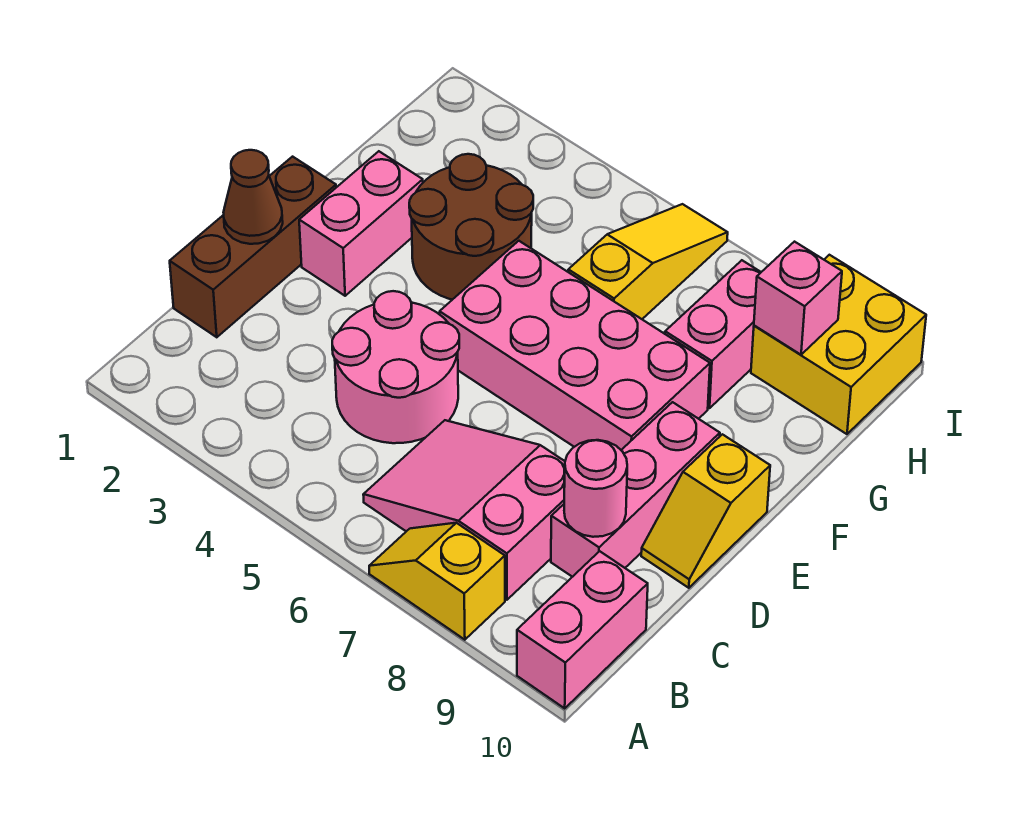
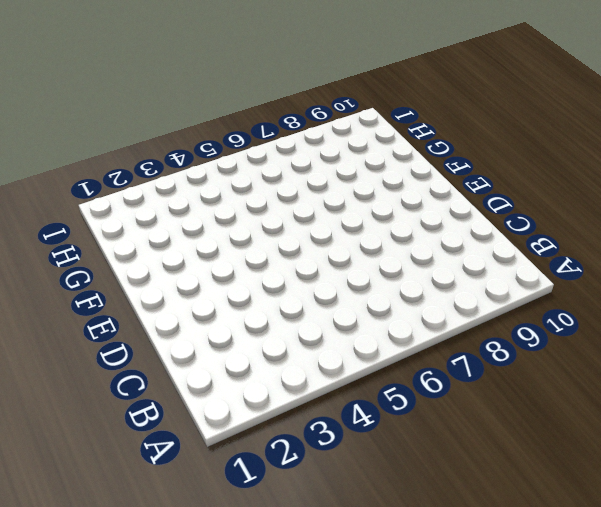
none -> yellow slope A7:A8 level 1 top 8
none -> pink brick A10:B10 level 1
none -> pink slope B6:C8 level 1 top 8

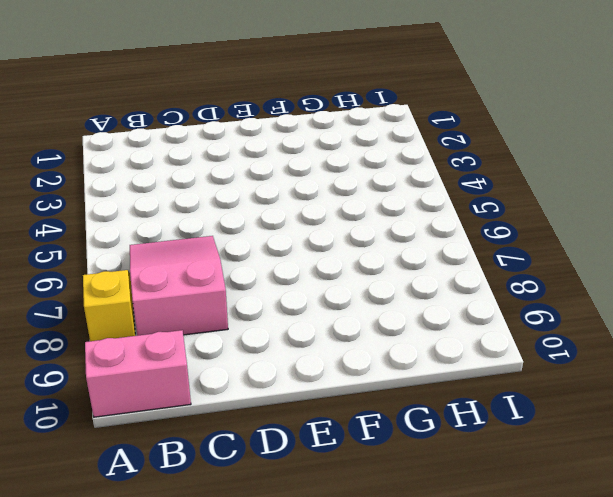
none -> brown brick C1:E1 level 1
none -> pink round brick C4:D5 level 1
none -> pink brick C9:E9 level 1

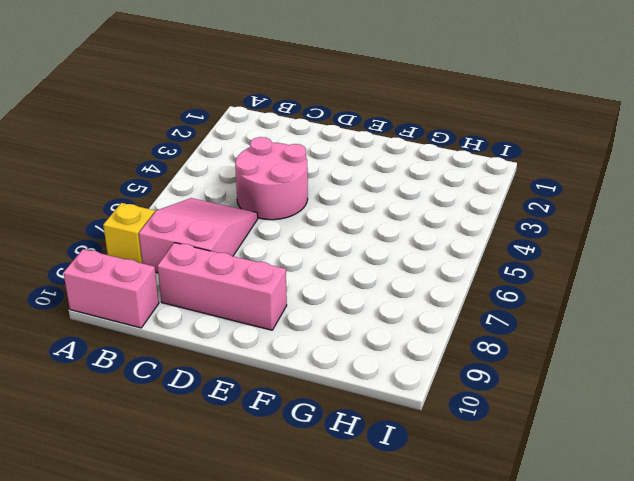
none -> brown brick C1:E1 level 1
none -> yellow slope D10:E10 level 1 top E
none -> pink brick E2:F2 level 1

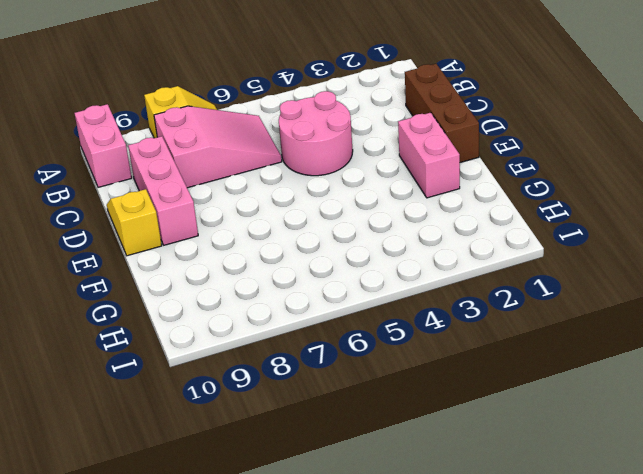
none -> pink brick E5:F8 level 1
none -> brown round brick F3:G4 level 1
none -> yellow slope G6:I6 level 1 top G

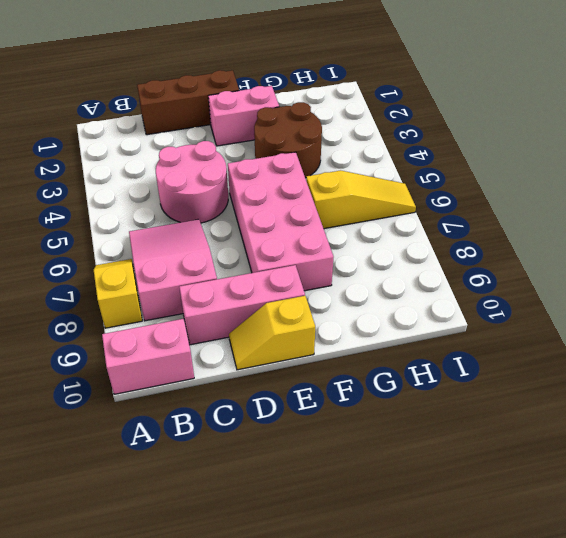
none -> pink brick G8:H8 level 1
none -> yellow brick H9:I10 level 1
none -> pink round brick C9 level 2

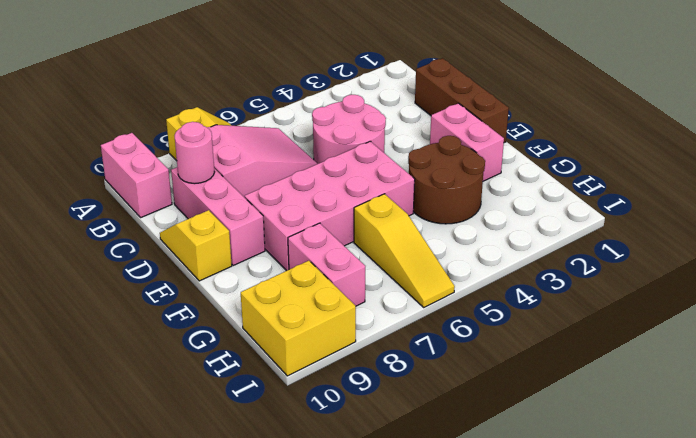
none -> brown cone D1 level 2
none -> pink brick H9 level 2

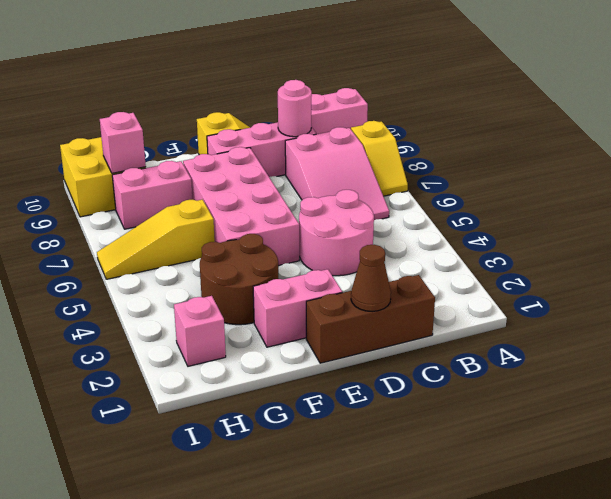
pink brick H2 level 1 -> none

